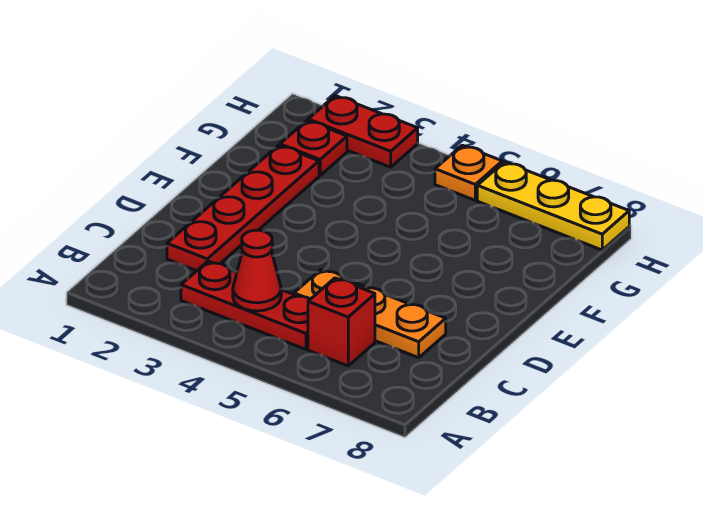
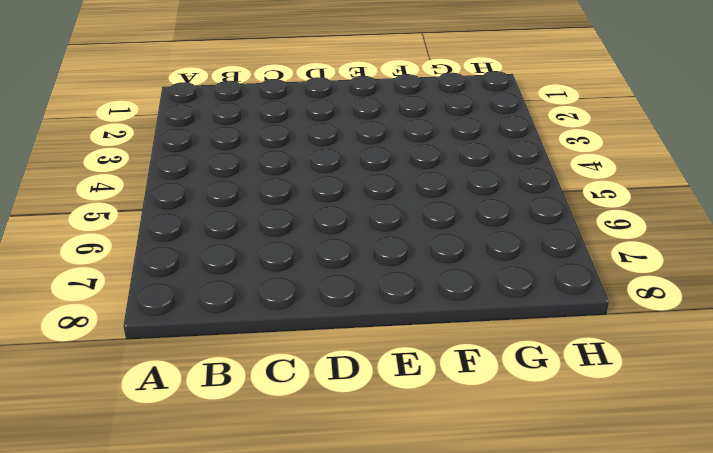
none -> red plate B3:B5 level 1
none -> red brick B6 level 1

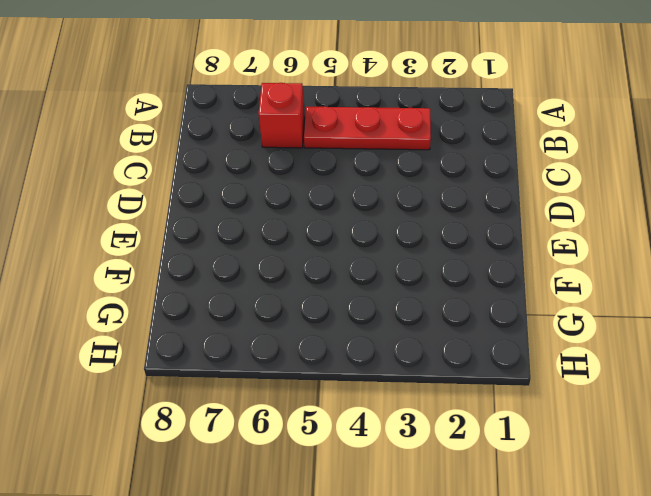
none -> red plate C2:F2 level 1
none -> orange plate C5:C7 level 1

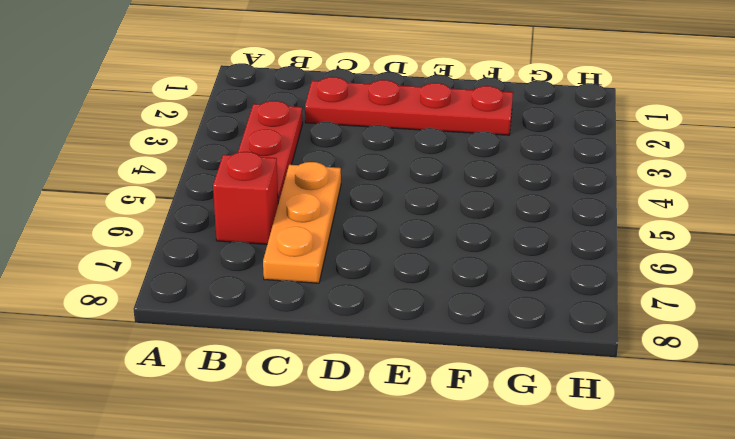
none -> red plate G2 level 1
none -> red plate H2:H3 level 1

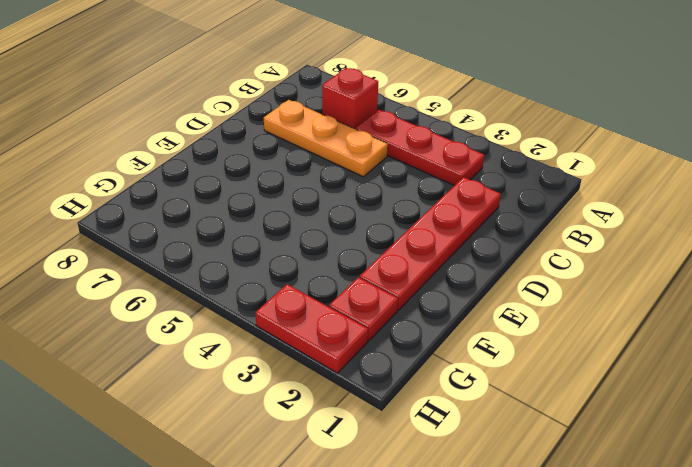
none -> orange plate H5 level 1
none -> yellow plate H6:H8 level 1

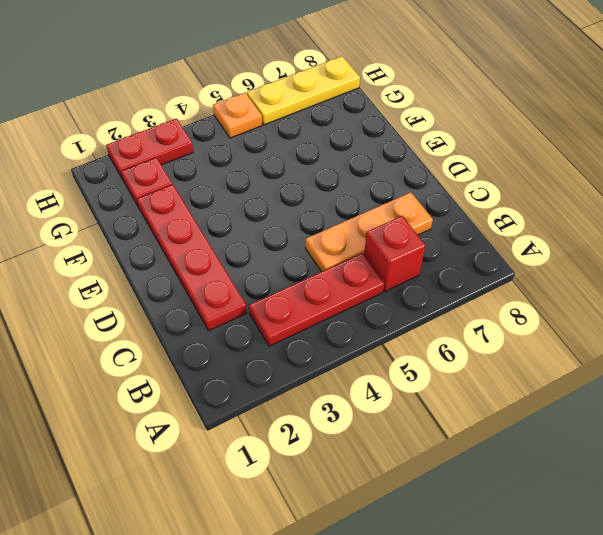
none -> red cone B4 level 2

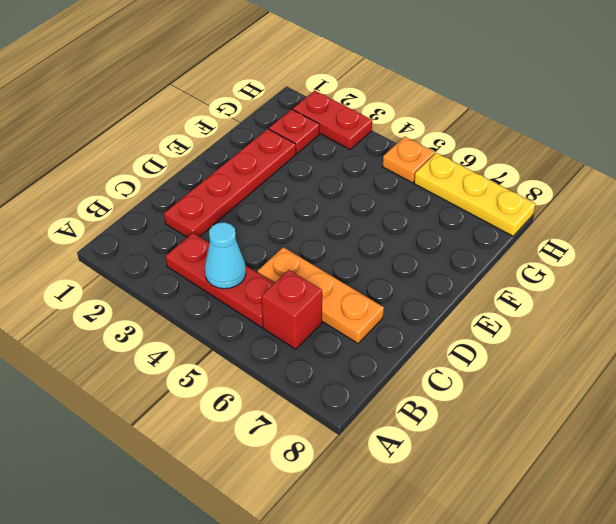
cyan cone B4 level 2 -> red cone B4 level 2

